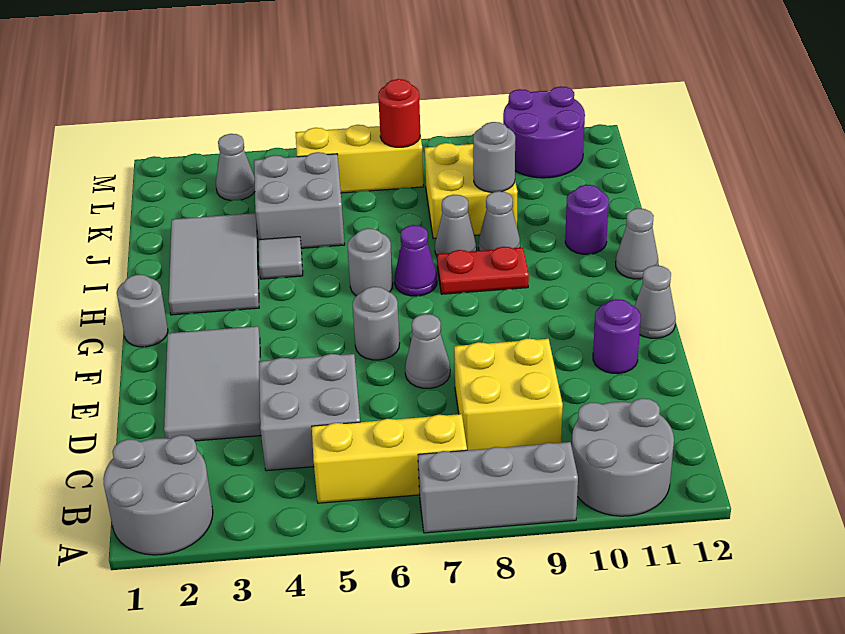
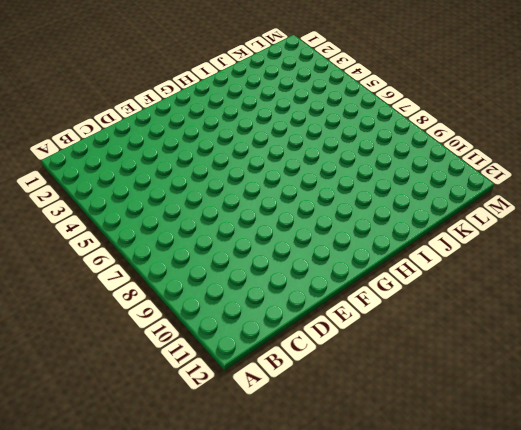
none -> grey round brick A1:B2 level 1
none -> grey brick A7:A9 level 1
none -> grey round brick A10:B11 level 1

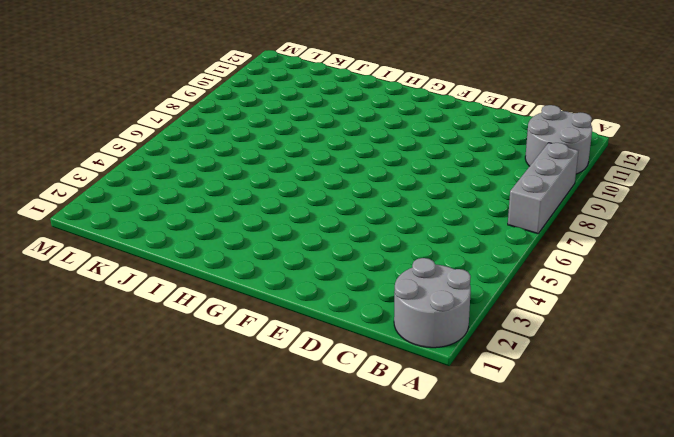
none -> yellow brick B5:B7 level 1
none -> grey brick C4:D5 level 1
none -> yellow brick C8:D9 level 1

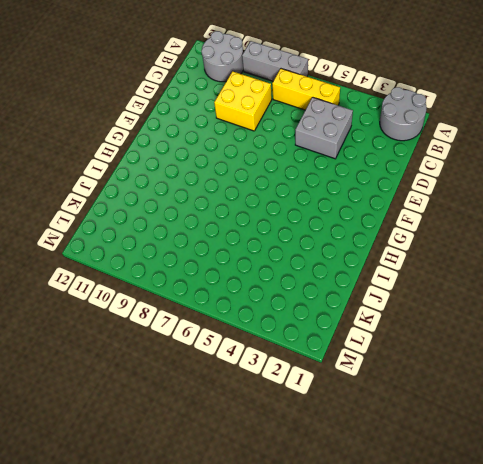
none -> grey tile D2:F3 level 1
none -> grey cone E7 level 1
none -> purple round brick E11 level 1

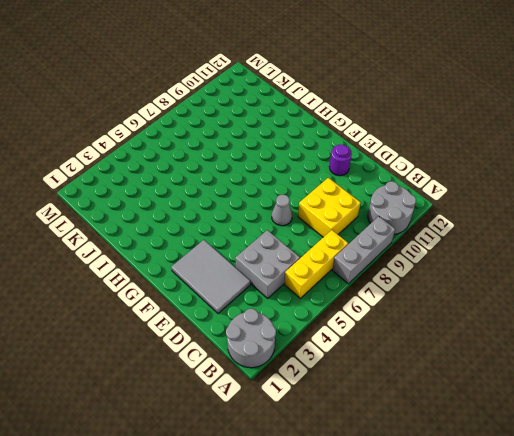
none -> grey round brick F6 level 1
none -> grey cone F12 level 1
none -> grey round brick G1 level 1

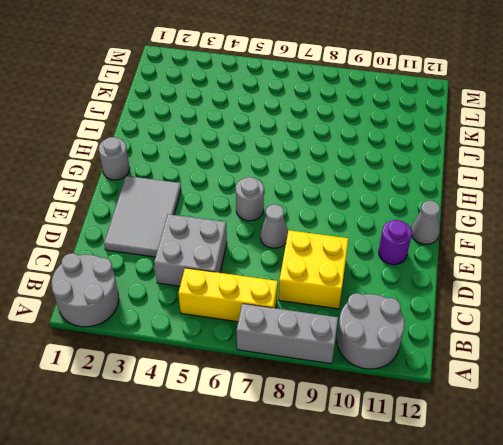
none -> grey tile H2:J3 level 1
none -> grey round brick H6 level 1
none -> purple cone H7 level 1

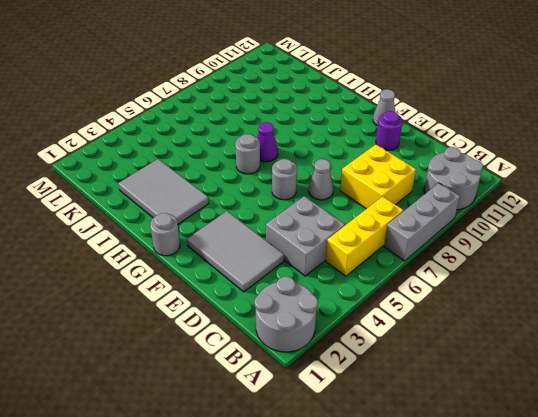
none -> red plate H8:H9 level 1
none -> grey cone H12 level 1
none -> grey tile I4 level 1

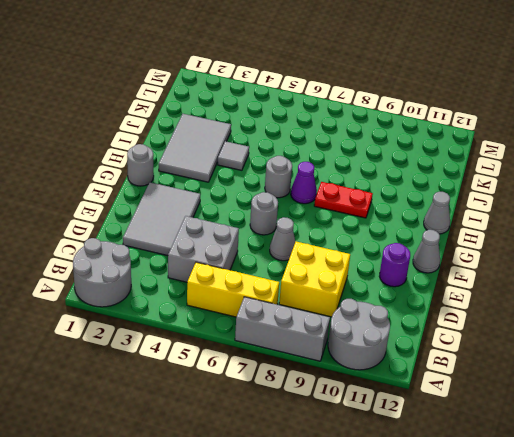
none -> grey cone I8 level 1
none -> grey cone I9 level 1
none -> purple round brick I11 level 1

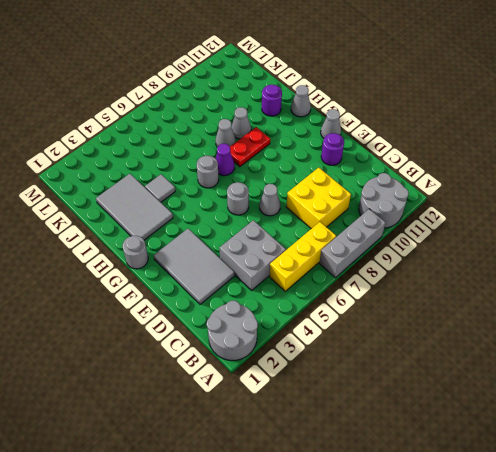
none -> grey brick J4:K5 level 1
none -> yellow brick J8:K9 level 1
none -> grey cone L3 level 1

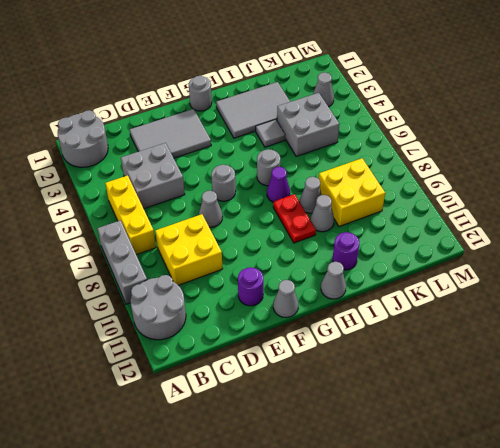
none -> yellow brick L5:L7 level 1
none -> purple round brick L10:M11 level 1
none -> grey round brick J9 level 2

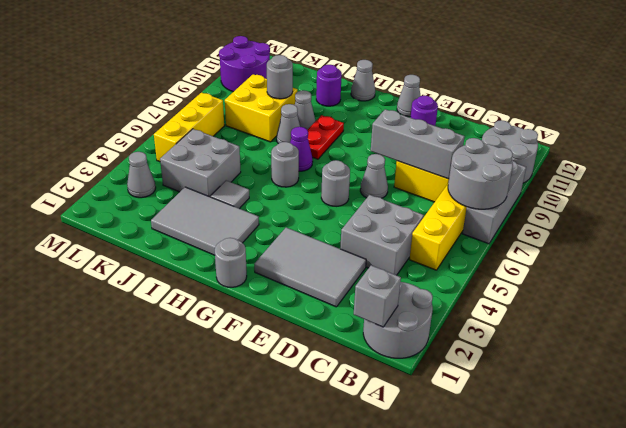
grey round brick A7:B8 level 2 -> none
grey brick B1 level 2 -> none
grey brick C8:E8 level 2 -> none
none -> red round brick L7 level 2

